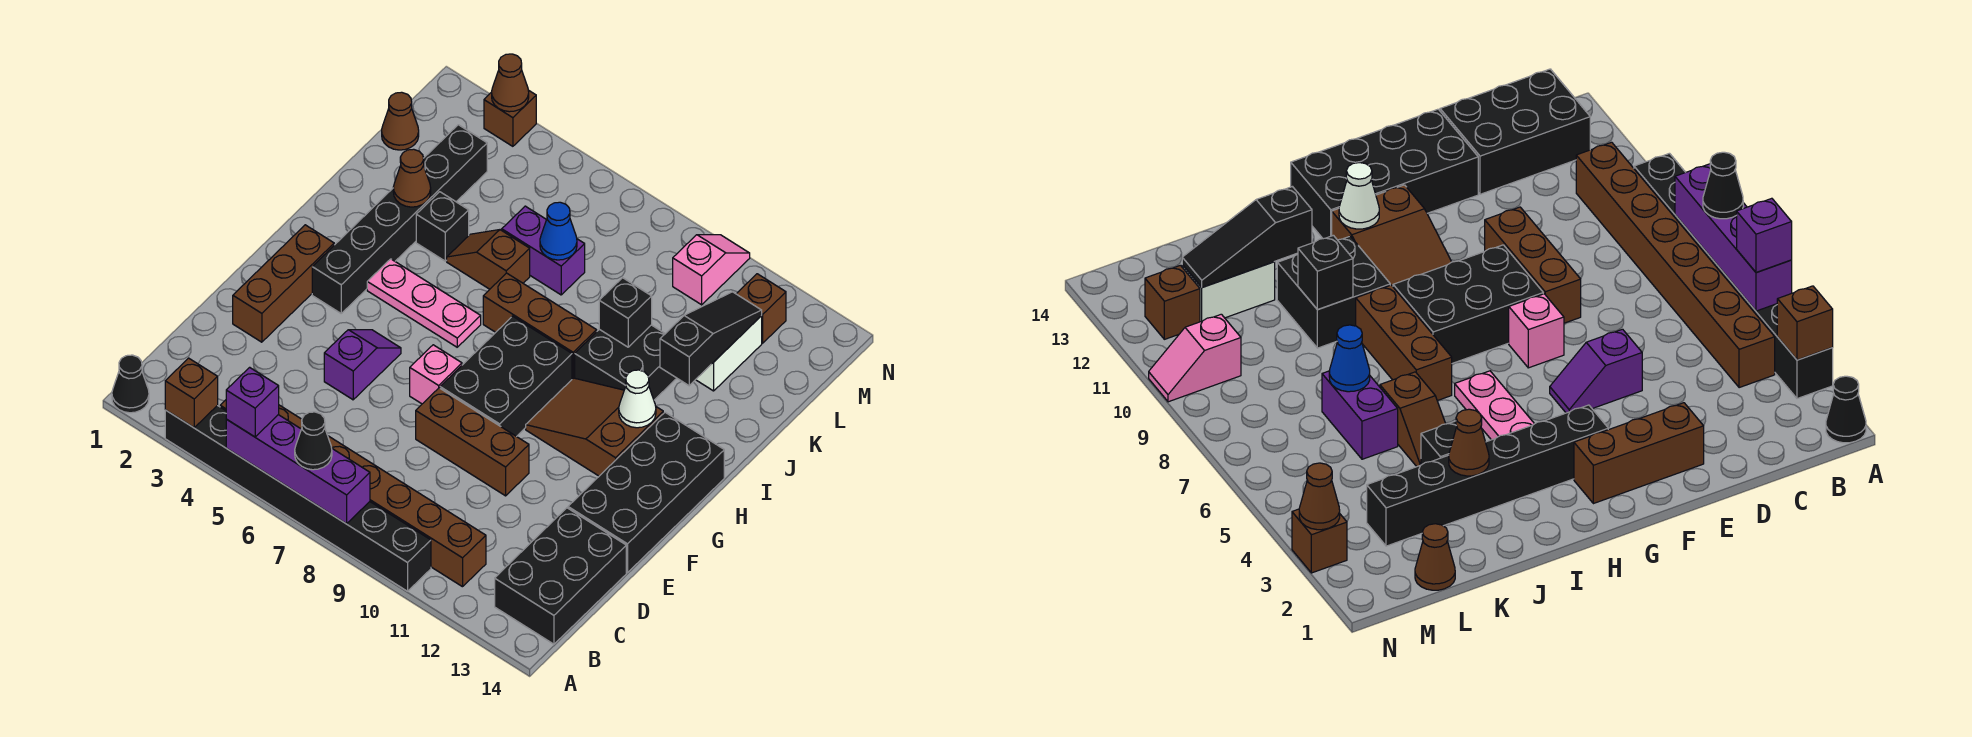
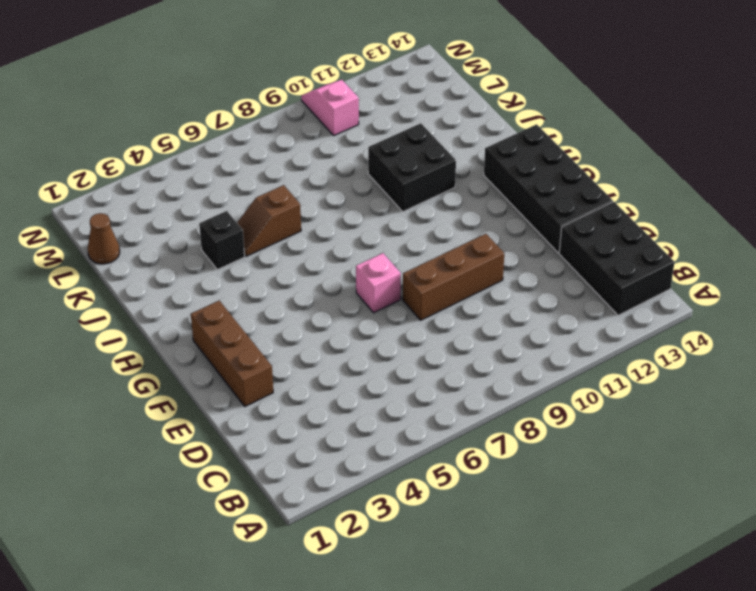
none -> black cone A1 level 1
none -> black brick A3:A10 level 1
none -> brown brick B4:B11 level 1
none -> purple slope E5:F5 level 1 top E

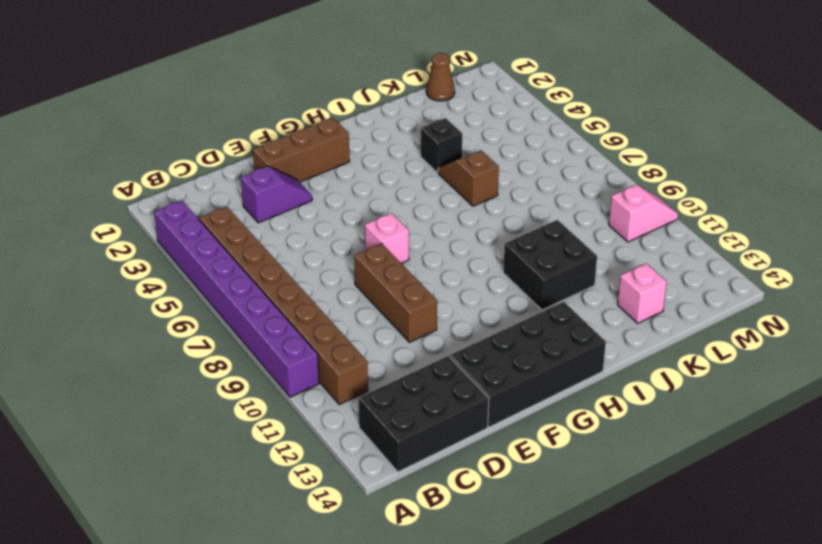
purple brick A3:A10 level 1 -> black brick A3:A10 level 1
purple slope D3:E3 level 1 top D -> purple slope E5:F5 level 1 top E
pink brick K13 level 1 -> none
none -> black cone A1 level 1
none -> black brick F8:H9 level 1
none -> black brick G3:L3 level 1
none -> brown slope G10:H12 level 1 top 12

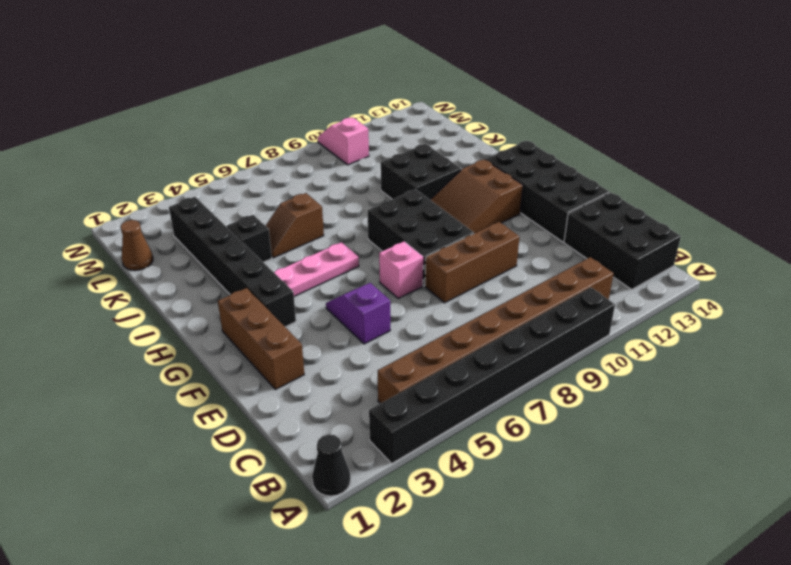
none -> brown brick I7:I9 level 1
none -> purple brick K6:K7 level 1
none -> white brick K12:L12 level 1
none -> brown brick M12 level 1

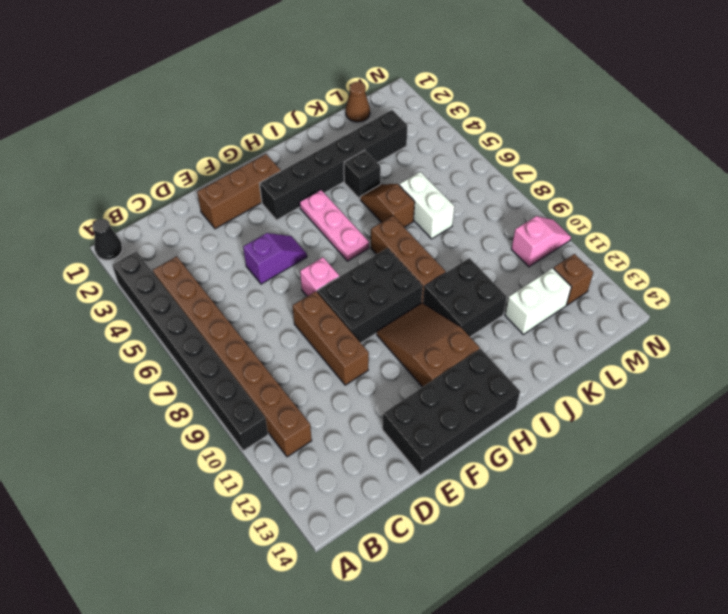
white brick K6:K7 level 1 -> purple brick K6:K7 level 1
none -> black brick B13:D14 level 1
none -> brown brick N3 level 1
none -> brown brick A3 level 2
none -> purple brick A5:A8 level 2

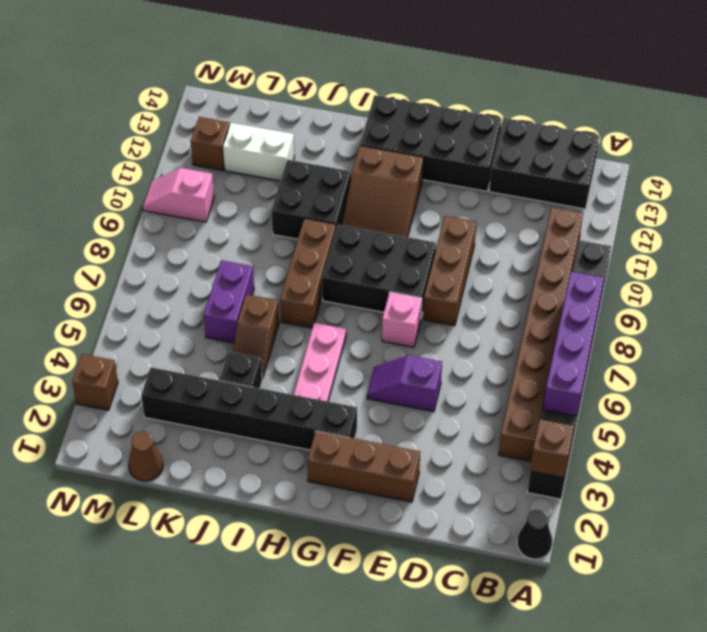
none -> white cone H12 level 2
none -> brown cone J3 level 2
none -> black brick J10 level 2
none -> black slope J12:L12 level 2 top J

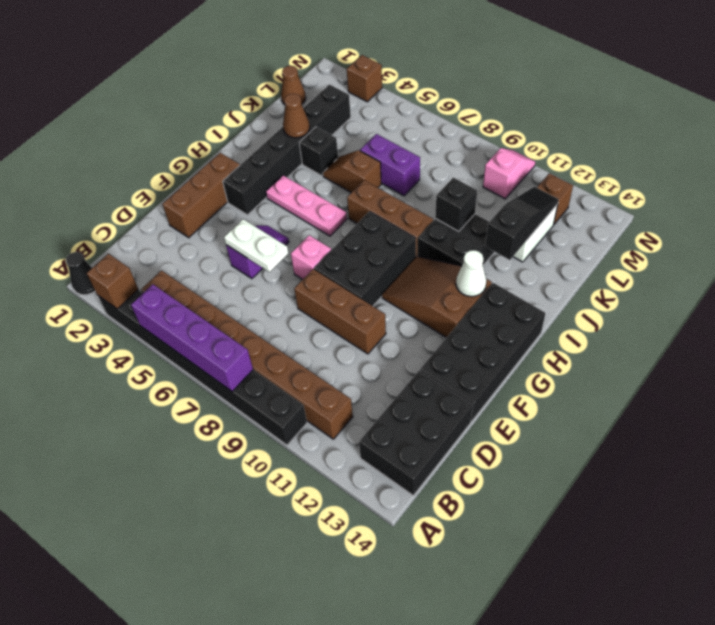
white plate E5:E6 level 2 -> none
none -> blue cone K7 level 2
none -> brown cone N3 level 2
none -> purple brick A5 level 3
none -> black cone A7 level 3

